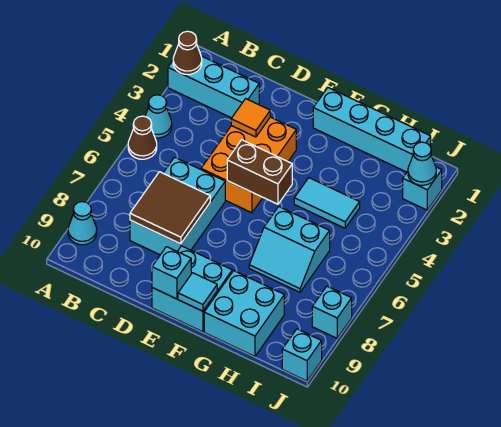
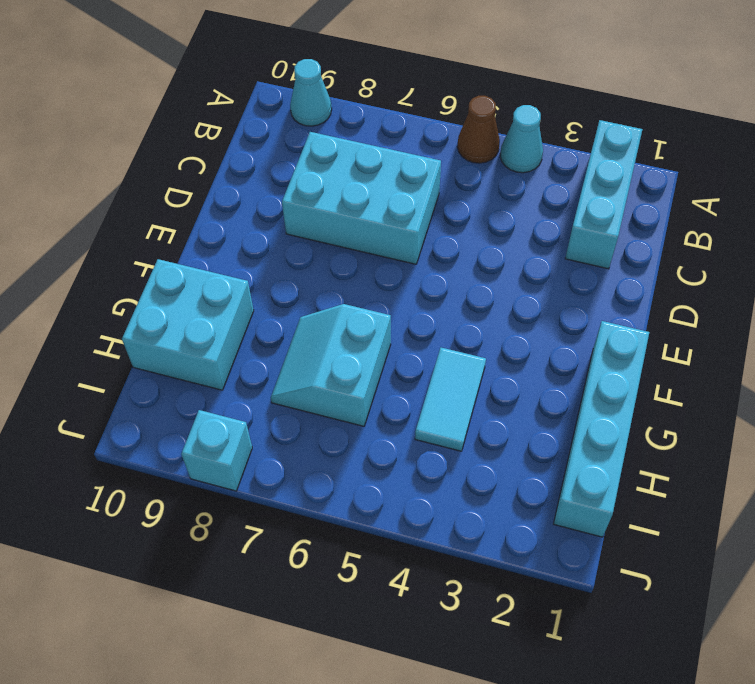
none -> orange brick D3:E5 level 1
none -> cyan brick E9:F10 level 1
none -> cyan brick J2 level 1

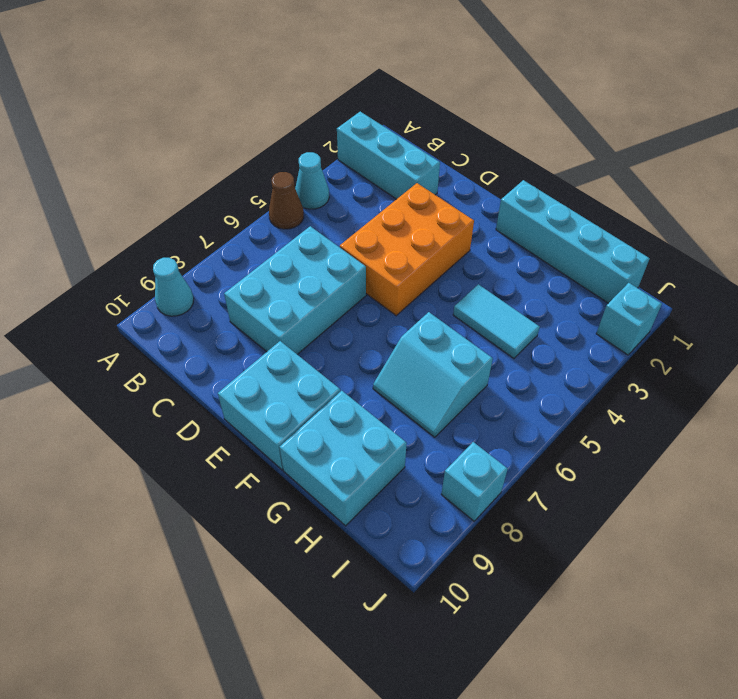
none -> cyan brick J10 level 1
none -> brown cone A2 level 2
none -> brown tile C7:D8 level 2

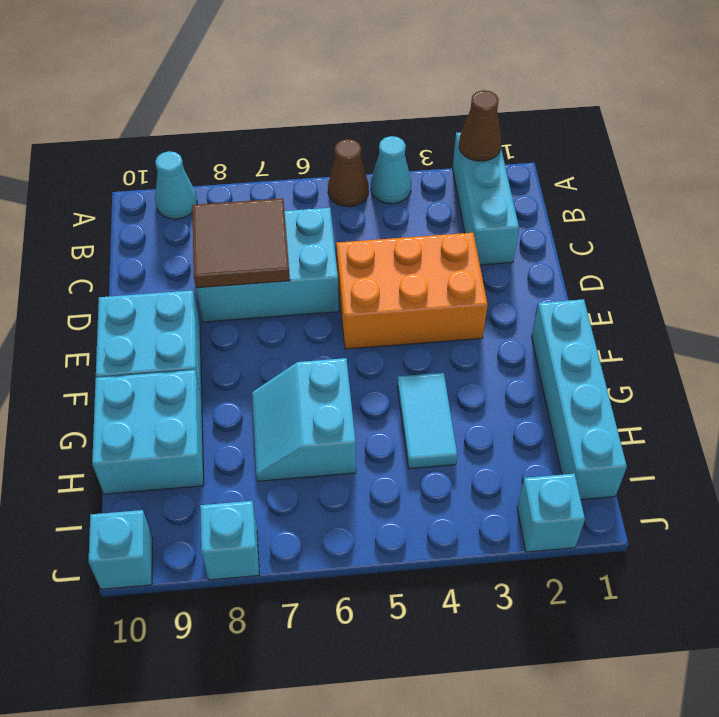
none -> orange tile D3 level 2
none -> brown brick E5:F5 level 2
none -> cyan brick E10 level 2

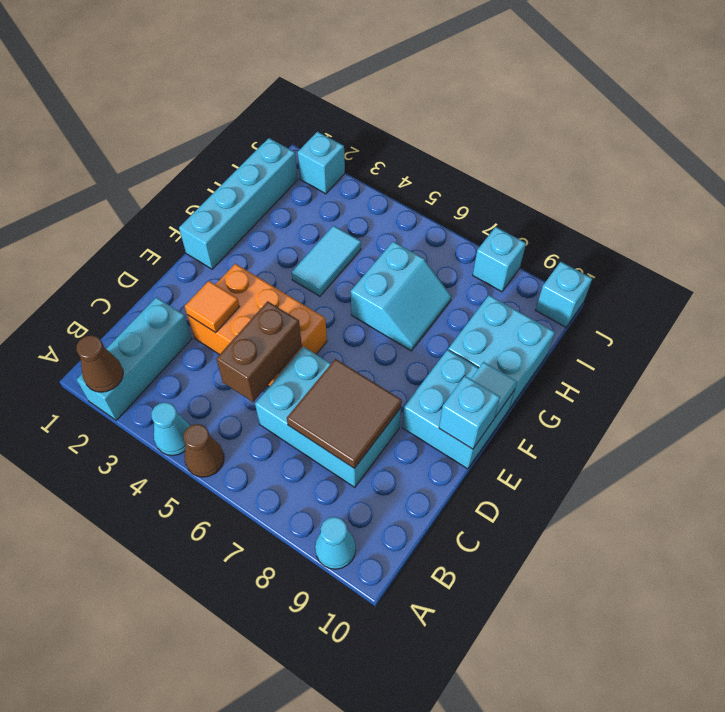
brown brick C5:D5 level 2 -> brown brick E5:F5 level 2
none -> cyan cone J2 level 2

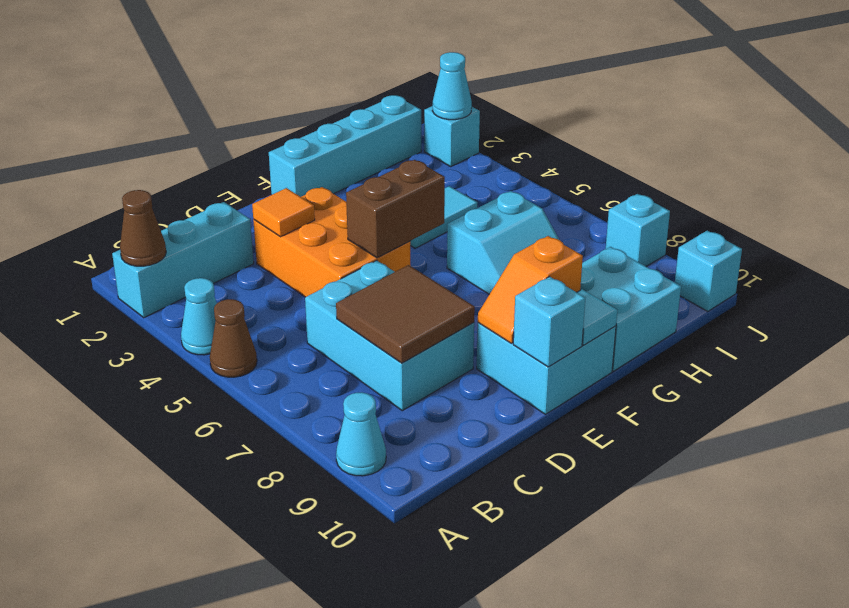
orange slope E9:F9 level 2 top F -> none

